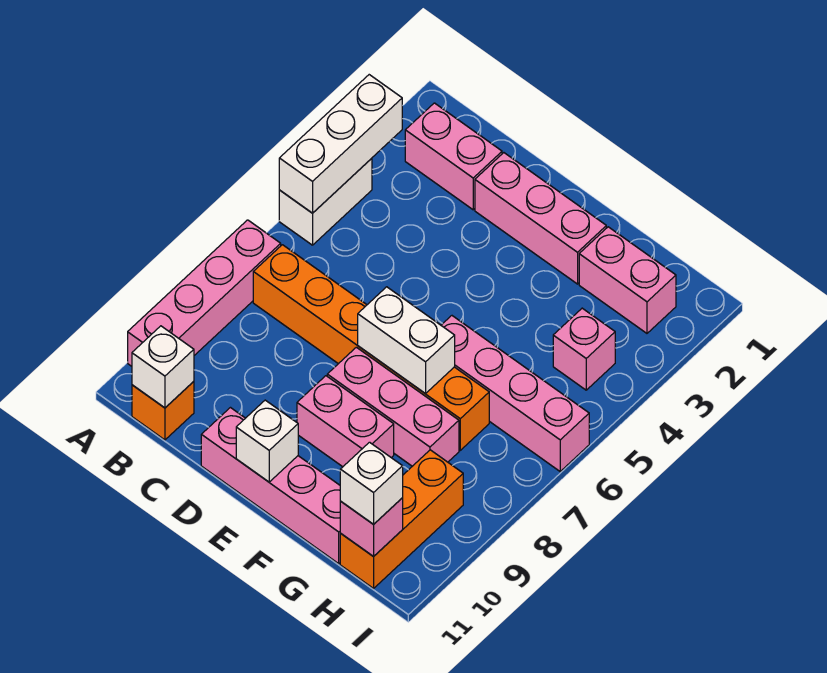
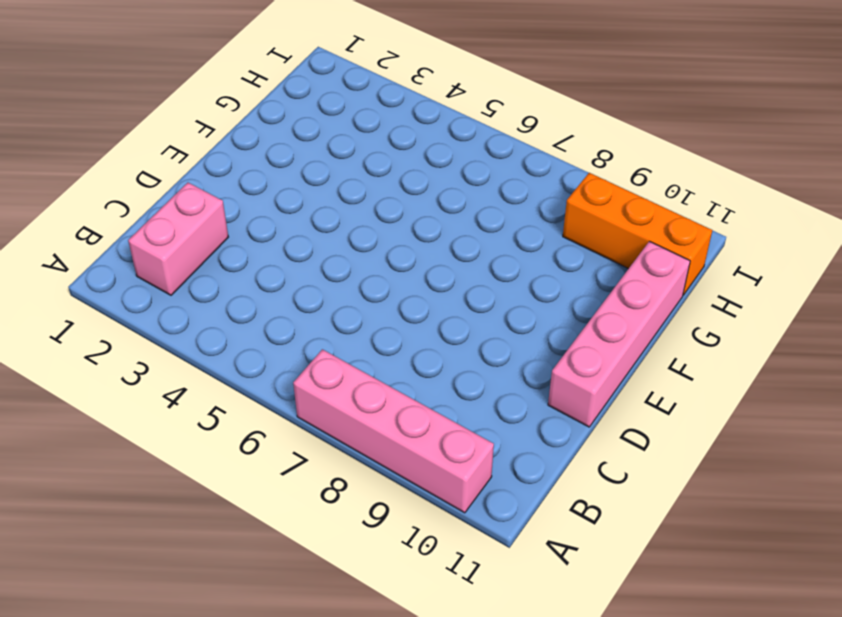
none -> white brick A4:A5 level 1
none -> orange brick B7:G7 level 1
none -> orange brick B11 level 1

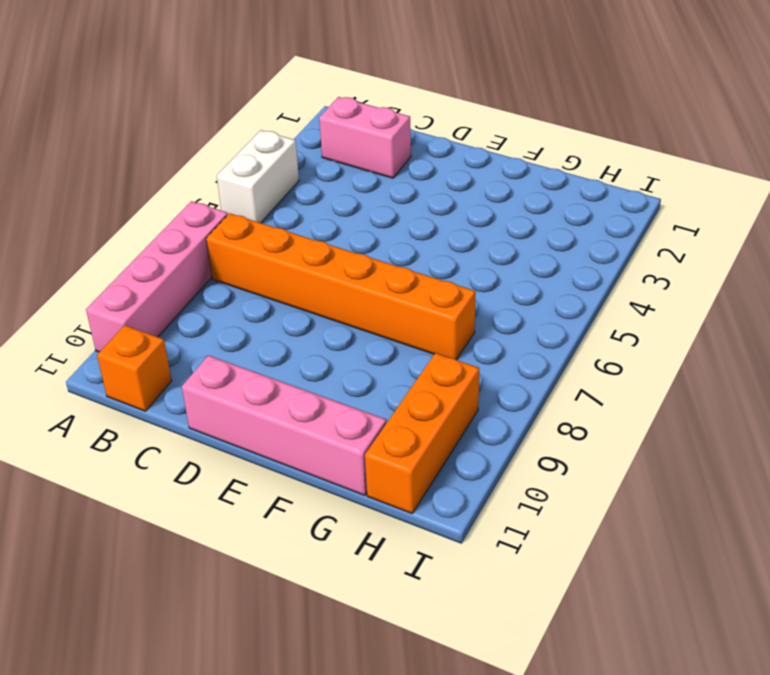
none -> pink brick D2:F2 level 1
none -> pink brick E8:G8 level 1
none -> pink brick E9:F9 level 1

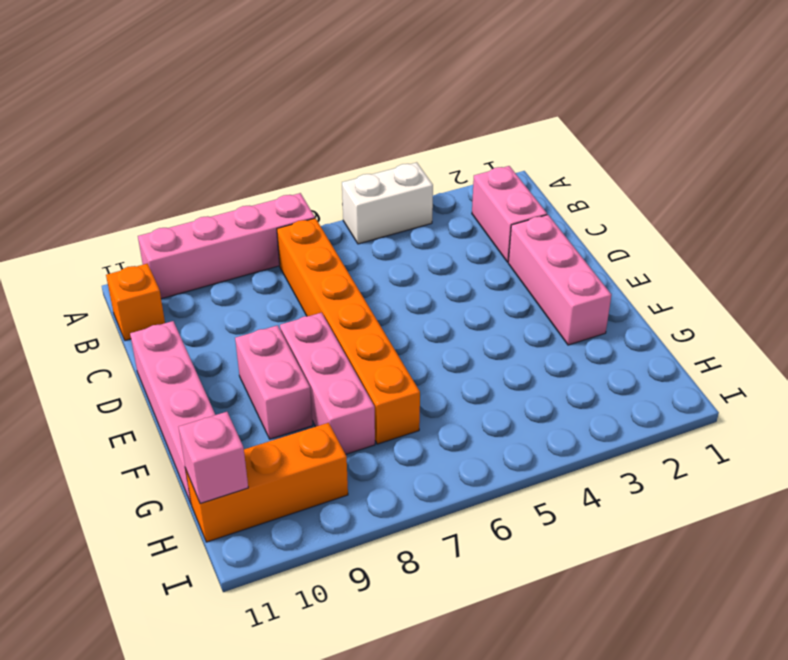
none -> pink brick F6:I6 level 1
none -> pink brick G2:H2 level 1
none -> pink brick H4 level 1

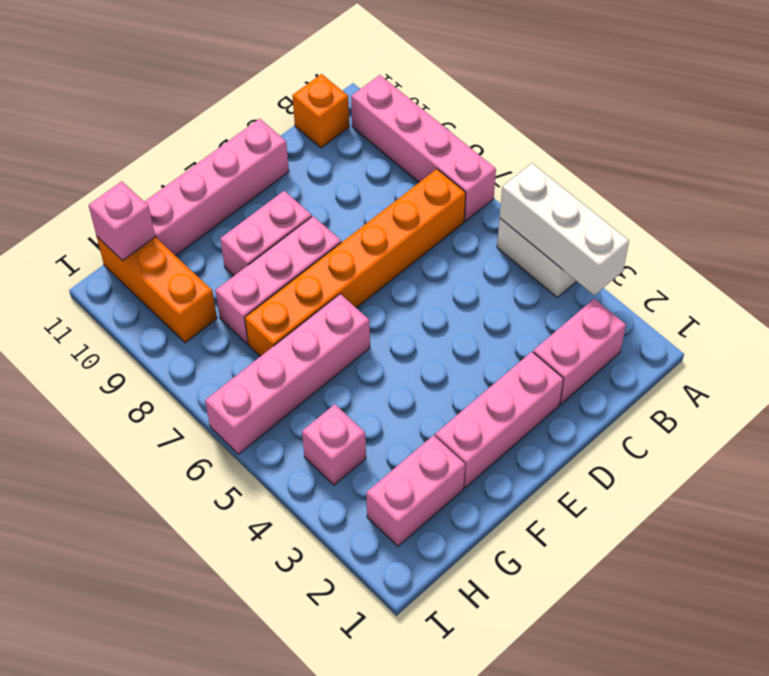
none -> white brick B11 level 2
none -> white brick E7:F7 level 2
none -> white brick E11 level 2

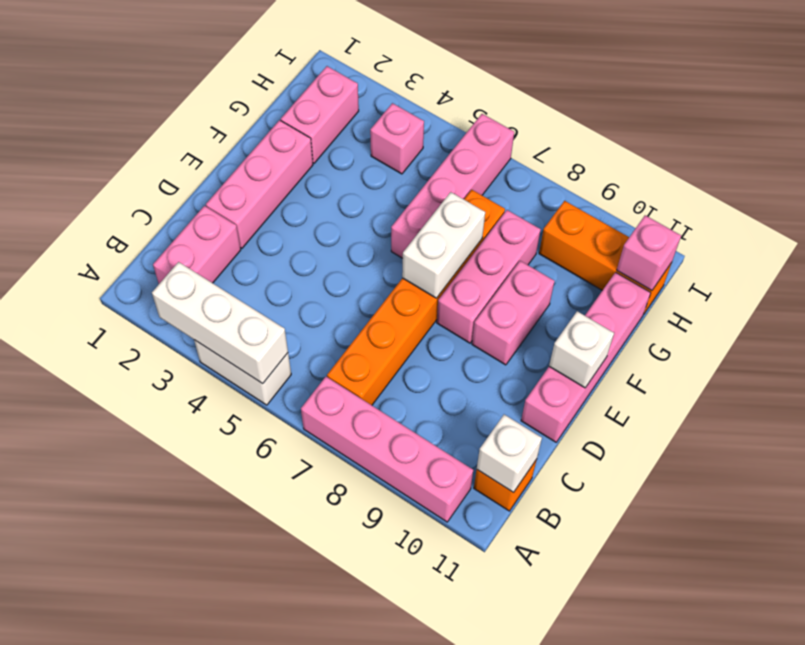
none -> white brick H11 level 3

